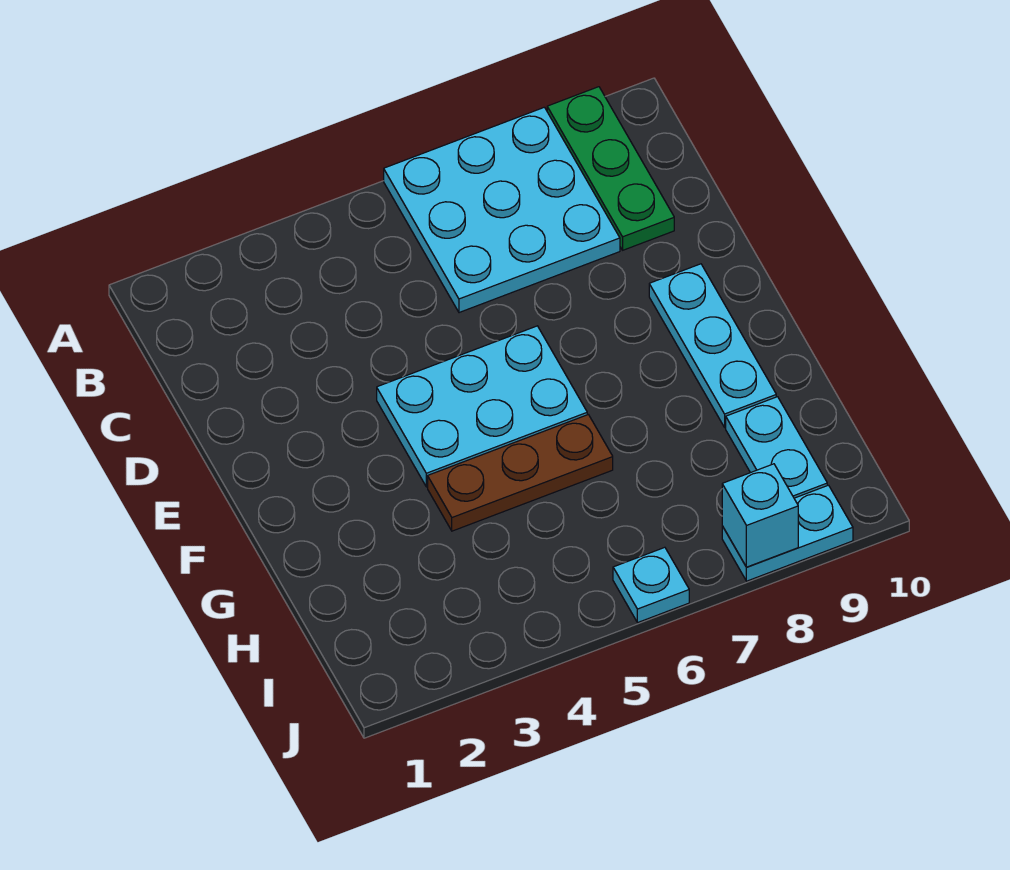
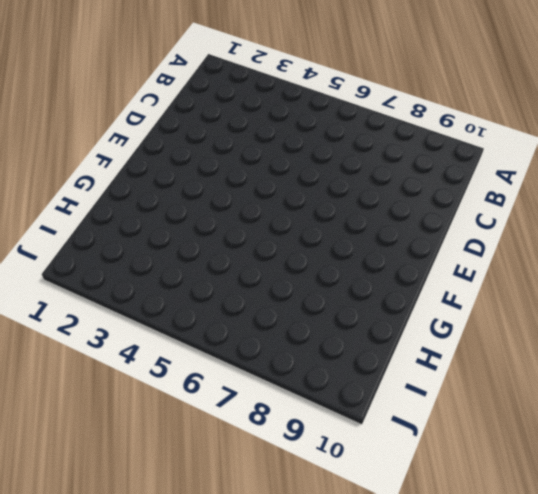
none -> cyan plate A6:C8 level 1
none -> green plate A9:C9 level 1

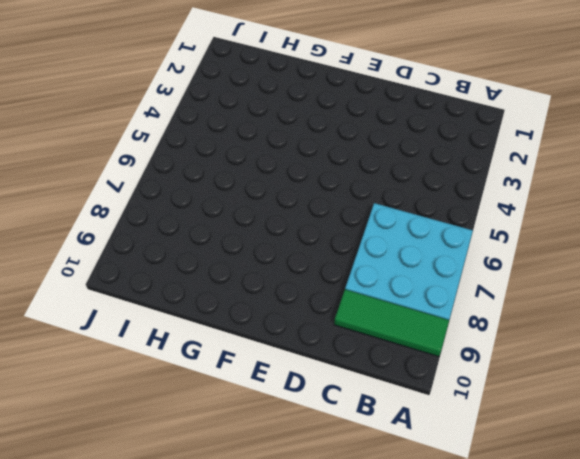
green tile A9:C9 level 1 -> green plate A9:C9 level 1
none -> cyan plate E4:F6 level 1
none -> cyan plate E9:G9 level 1

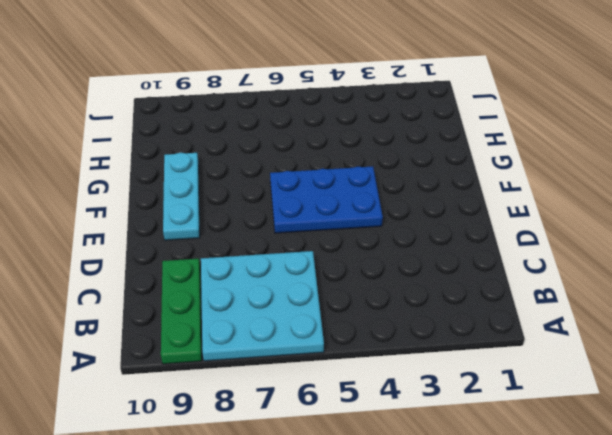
blue plate E4:F6 level 1 -> cyan plate E4:F6 level 1
none -> brown plate G4:G6 level 1
none -> cyan plate H9:I9 level 1

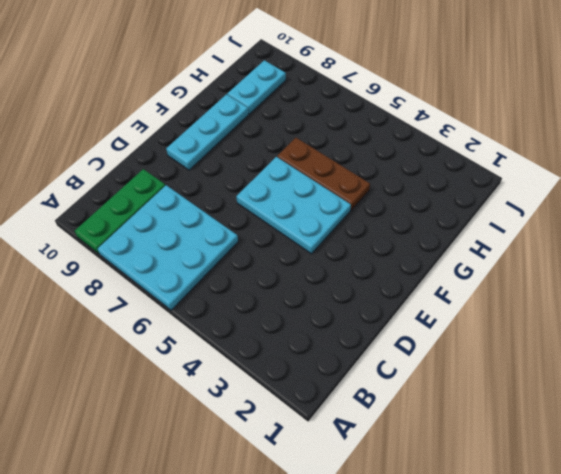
none -> cyan plate J6 level 1
none -> cyan plate J8:J9 level 1

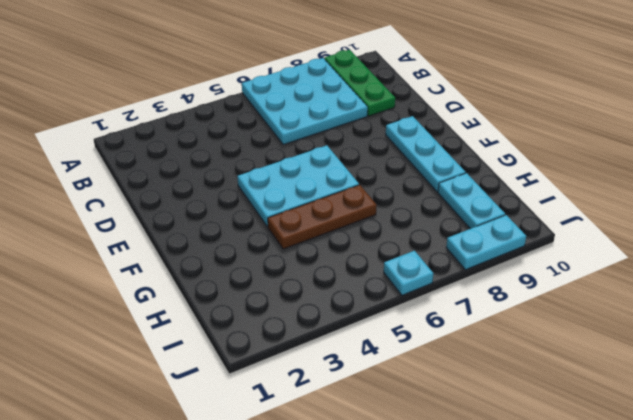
none -> cyan brick J8 level 2

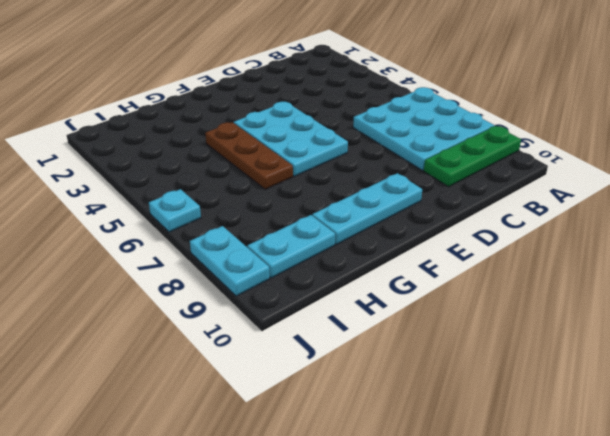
none -> cyan brick J8 level 2

